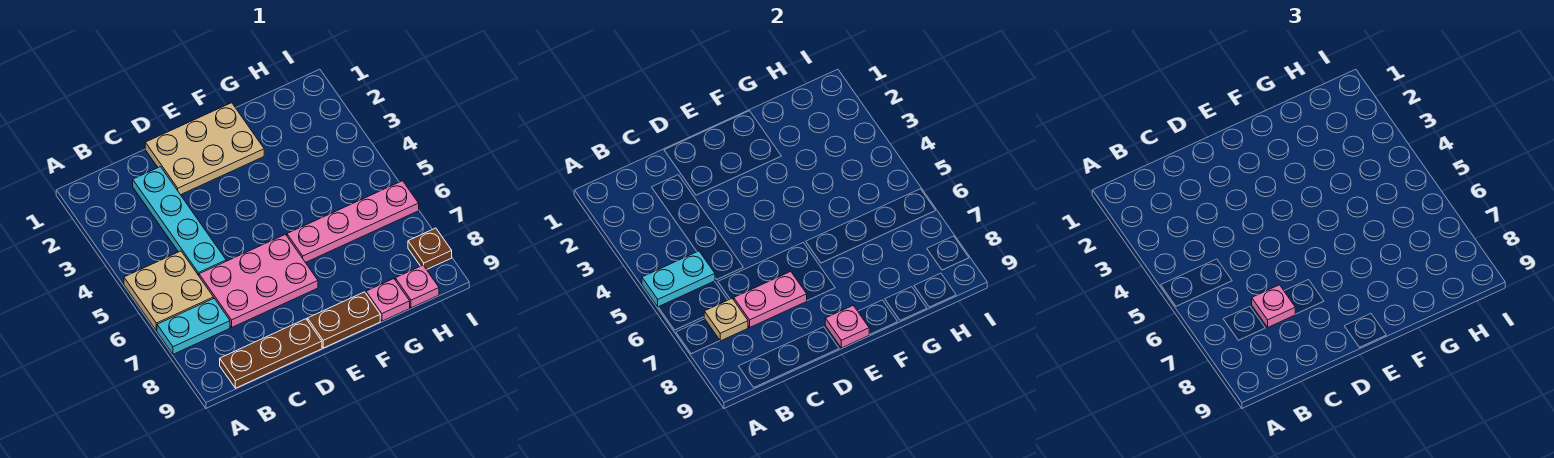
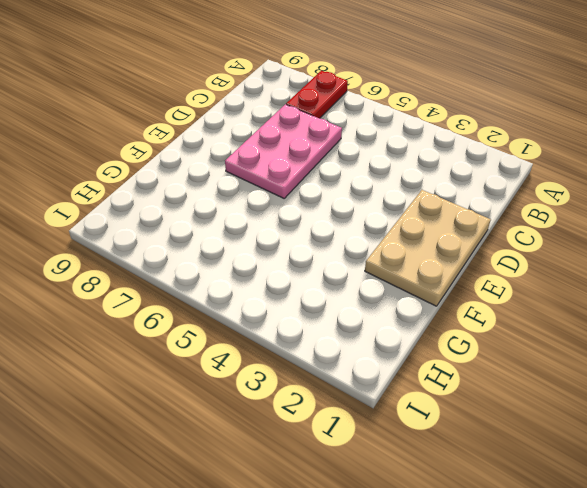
red plate A7:B7 level 1 -> cyan plate A7:B7 level 1
none -> tan plate A5:B6 level 1
none -> brown plate B9:D9 level 1
none -> cyan plate C2:C5 level 1

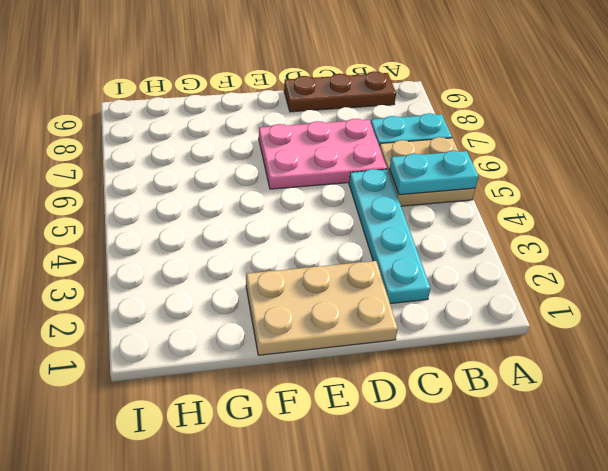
none -> brown plate E9:F9 level 1
none -> pink plate F6:I6 level 1
none -> pink plate G9 level 1

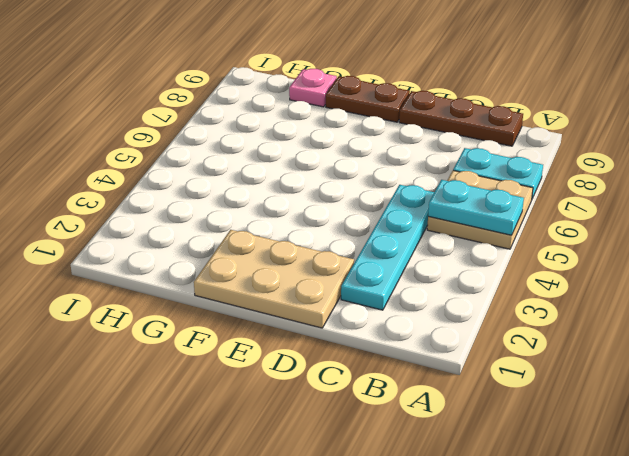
none -> pink plate C6:E7 level 1
none -> pink plate F6:I6 level 1
none -> pink plate H9 level 1

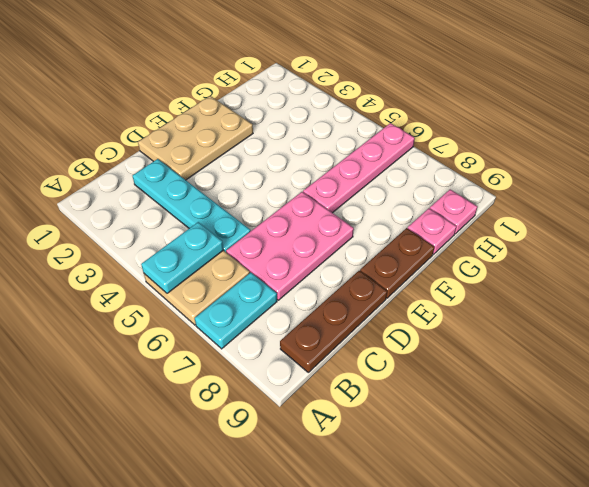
none -> brown plate I8 level 1
none -> tan plate B7 level 2
none -> pink plate C7:D7 level 2

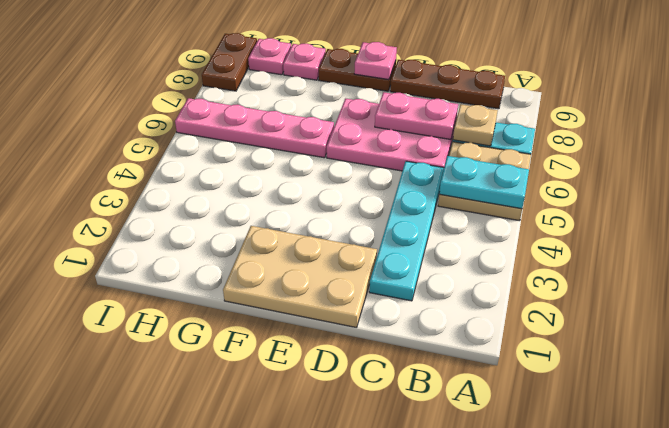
brown plate I8:I9 level 1 -> brown plate I8 level 1
none -> pink plate C7 level 3

